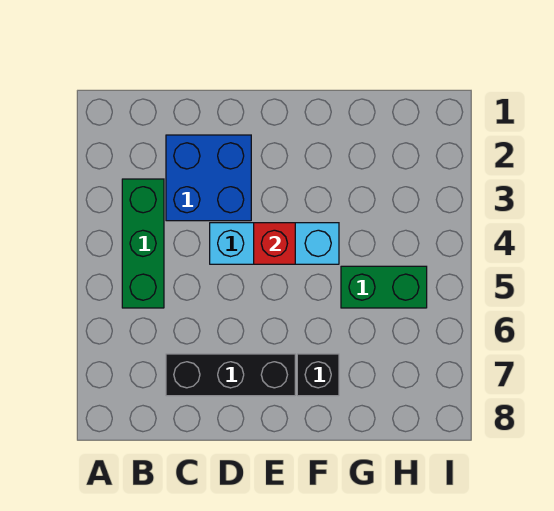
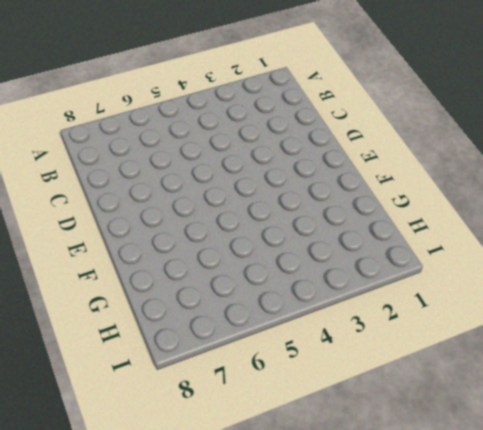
none -> green brick B3:B5 level 1
none -> blue brick C2:D3 level 1

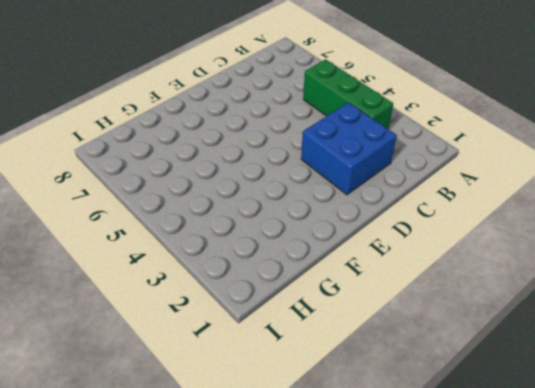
none -> black brick C7:E7 level 1
none -> cyan brick D4:F4 level 1

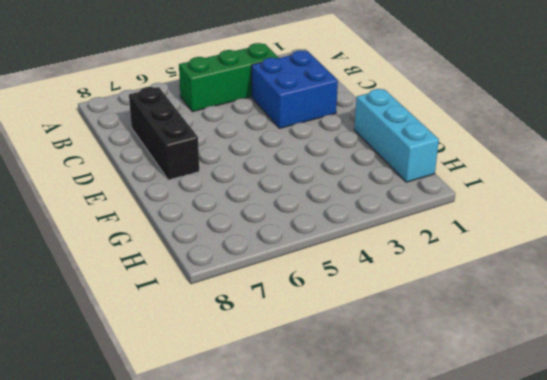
cyan brick F1:H1 level 1 -> cyan brick D4:F4 level 1
none -> black brick F7 level 1
none -> green brick G5:H5 level 1

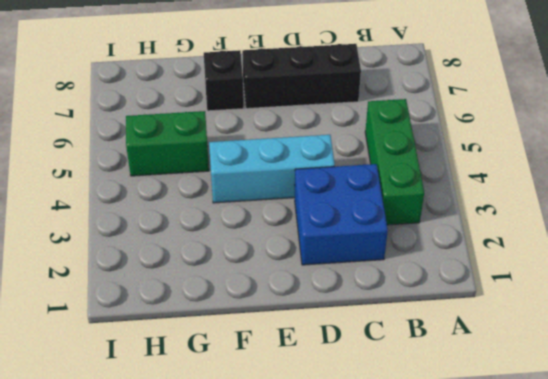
none -> red brick E4 level 2

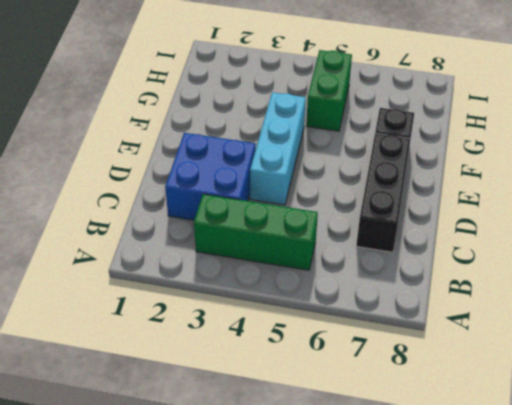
none -> red brick E4 level 2

